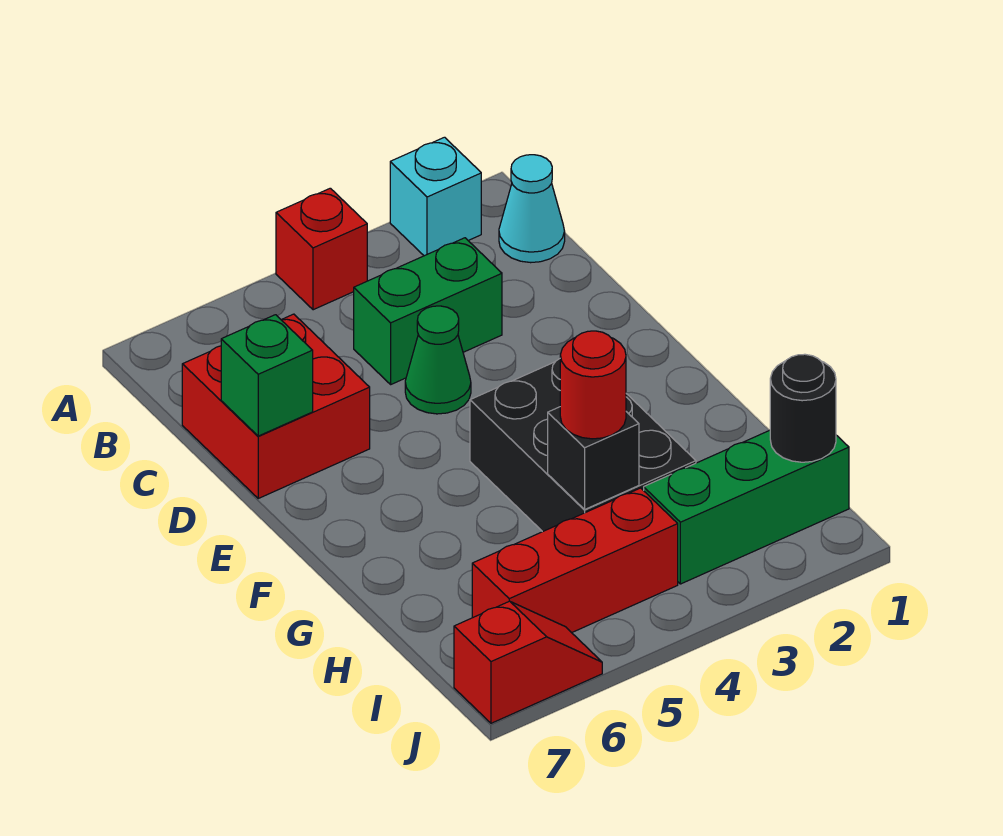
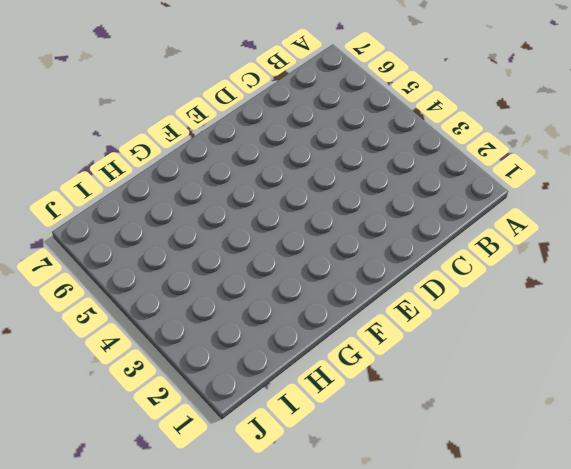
none -> cyan brick A2 level 1
none -> red brick A4 level 1
none -> cyan cone B1 level 1

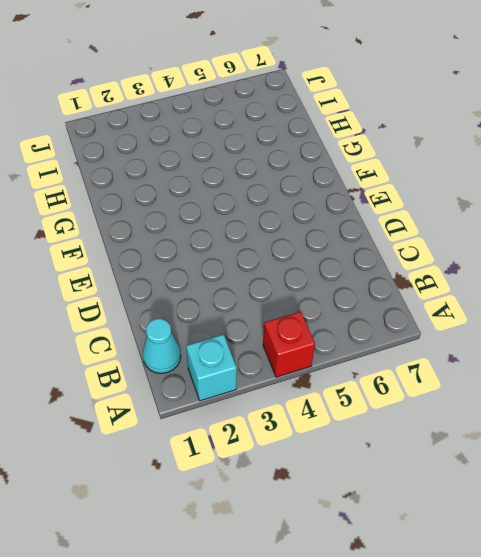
none -> green brick C3:C4 level 1
none -> red brick C6:D7 level 1
none -> green cone D4 level 1

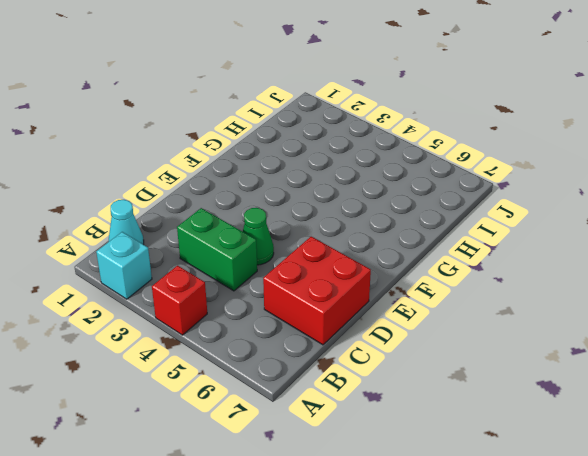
none -> black brick F3:H4 level 1
none -> green brick I1:I3 level 1
none -> red brick I4:I6 level 1

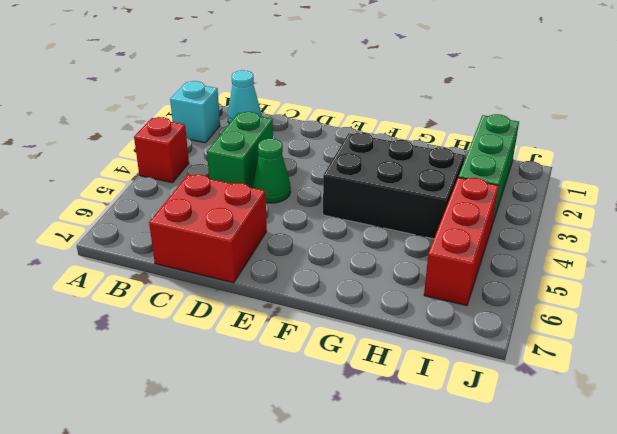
none -> red slope J6:J7 level 1 top 7
none -> green brick D7 level 2
none -> black brick H4 level 2

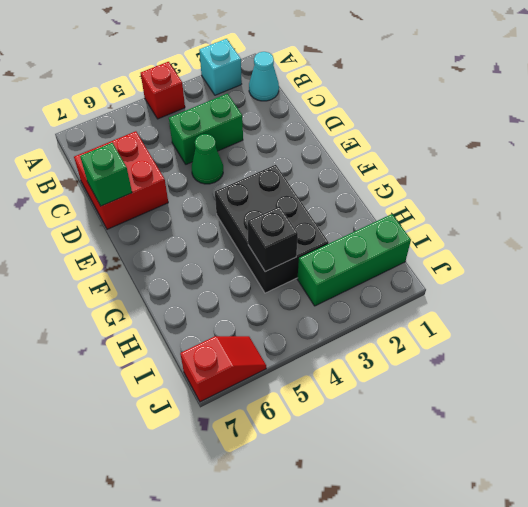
none -> red brick I4:I6 level 1
none -> black round brick I1 level 2
none -> red round brick H4 level 3

